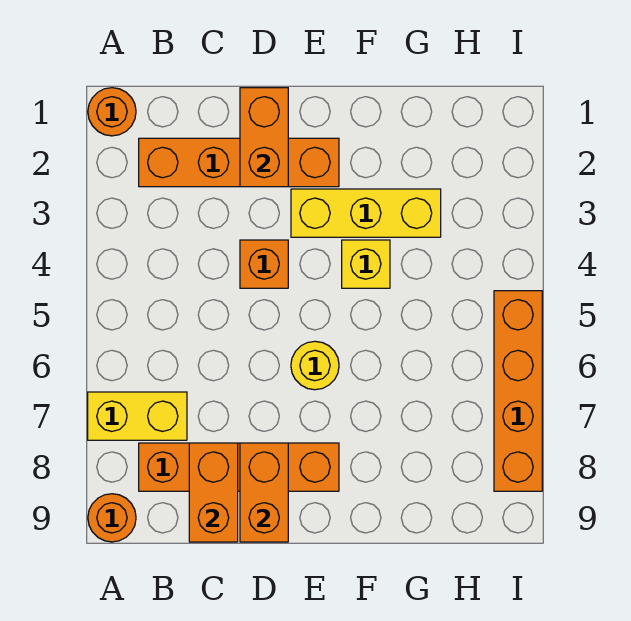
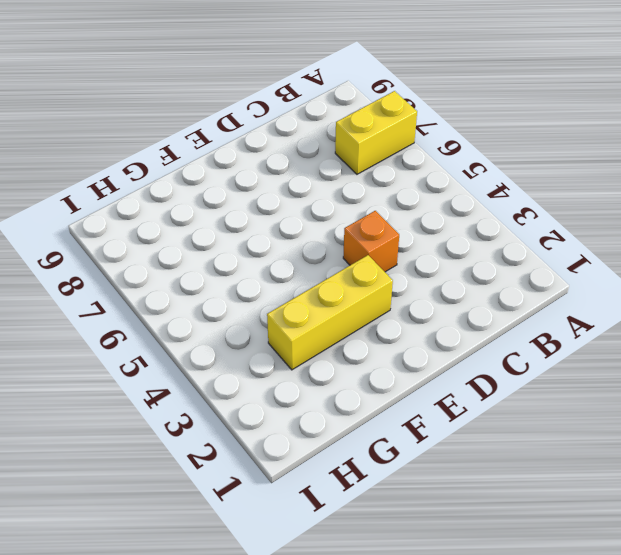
none -> orange round brick A1 level 1
none -> orange round brick A9 level 1
none -> orange brick B2:E2 level 1

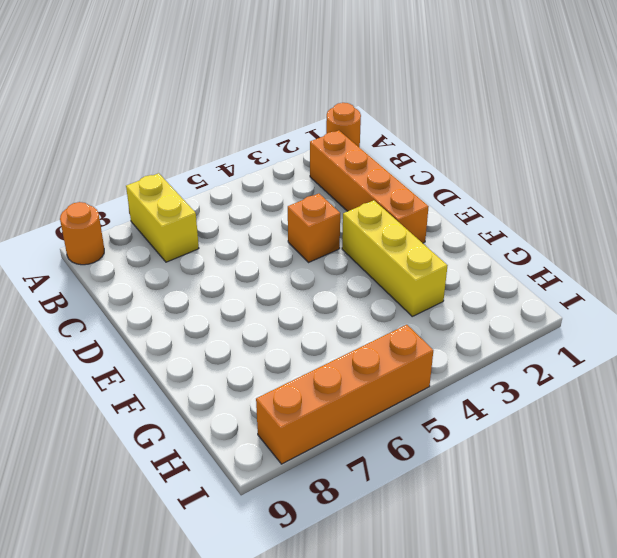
none -> orange brick B8:E8 level 1
none -> yellow round brick E6 level 1
none -> yellow brick F4 level 1

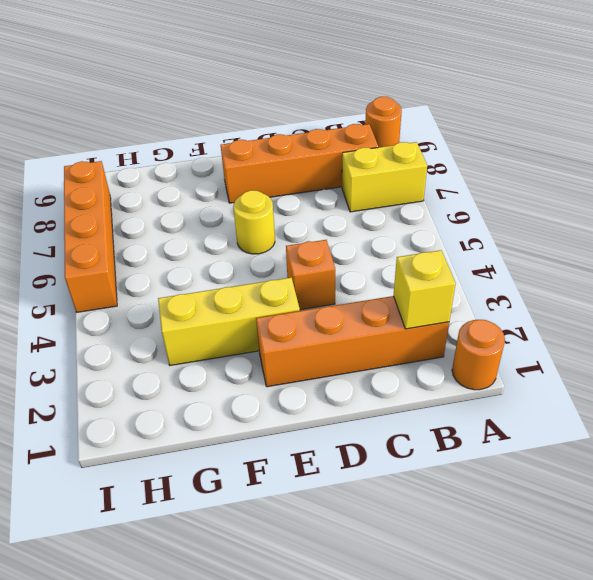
yellow brick B2 level 2 -> yellow brick F4 level 1
none -> orange brick C8:C9 level 2
none -> orange brick D1:D2 level 2
none -> orange brick D8:D9 level 2

